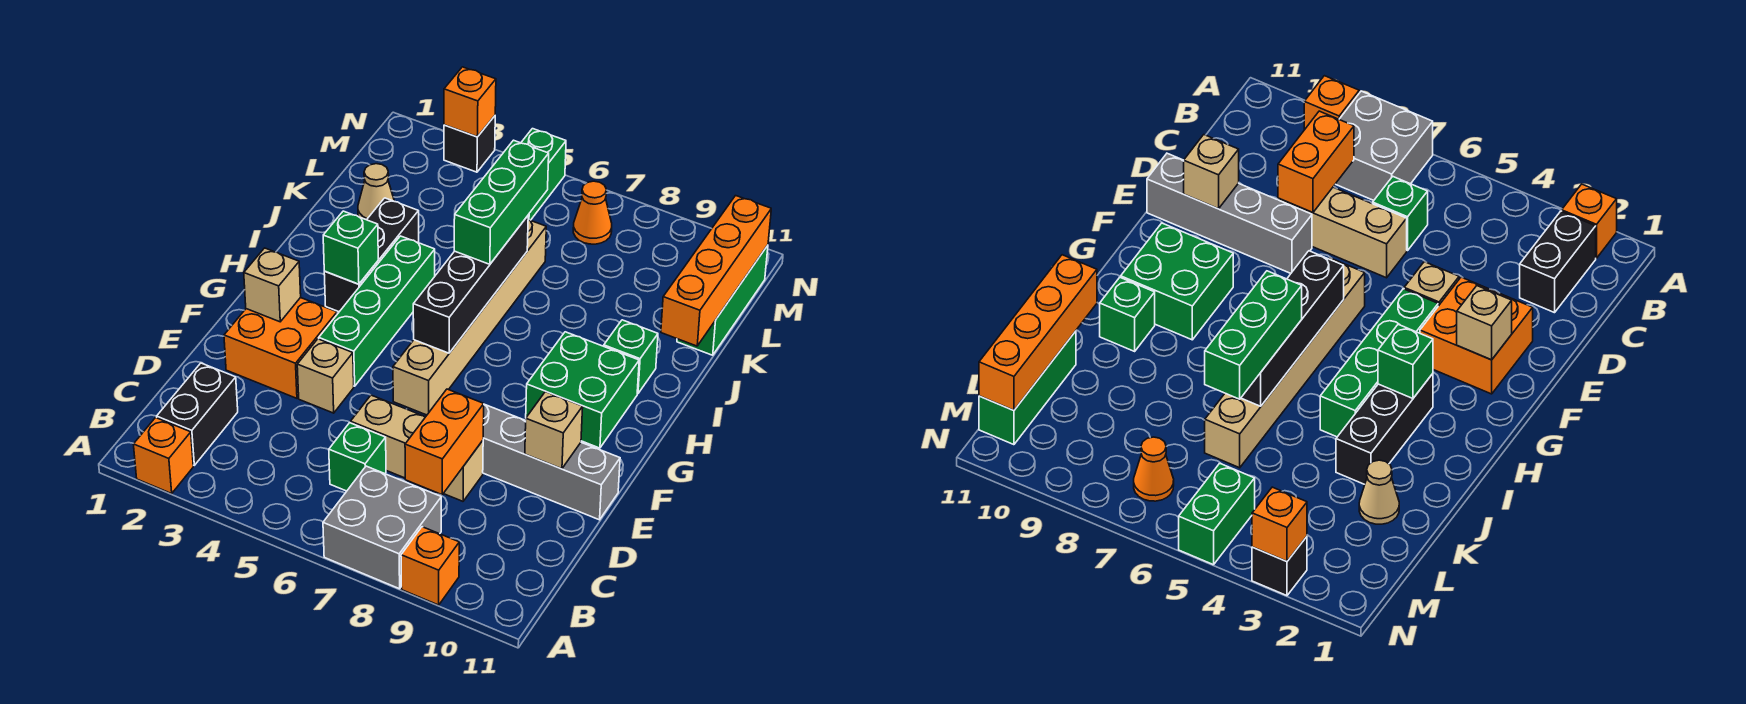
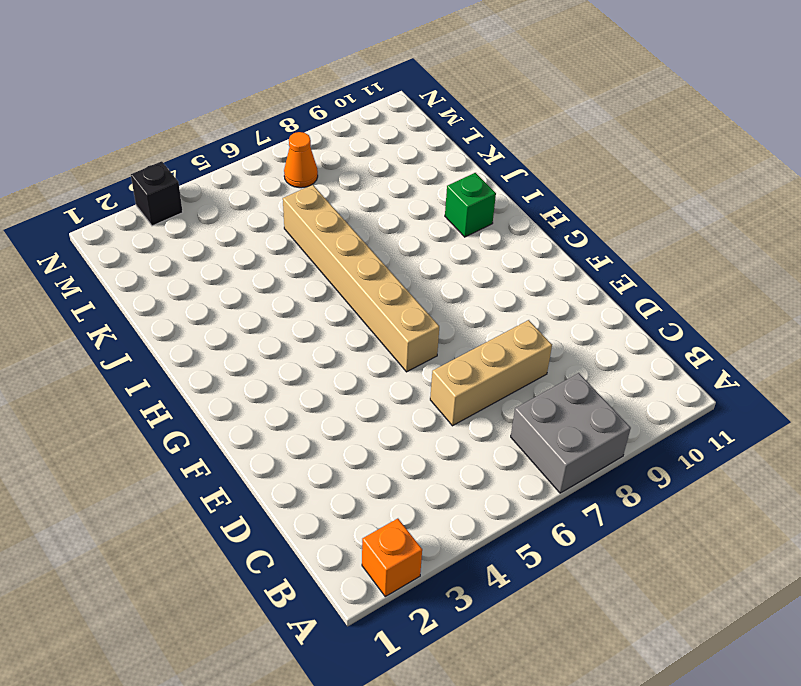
none -> orange brick A9 level 1
none -> black brick B2:C2 level 1
none -> green brick C6 level 1

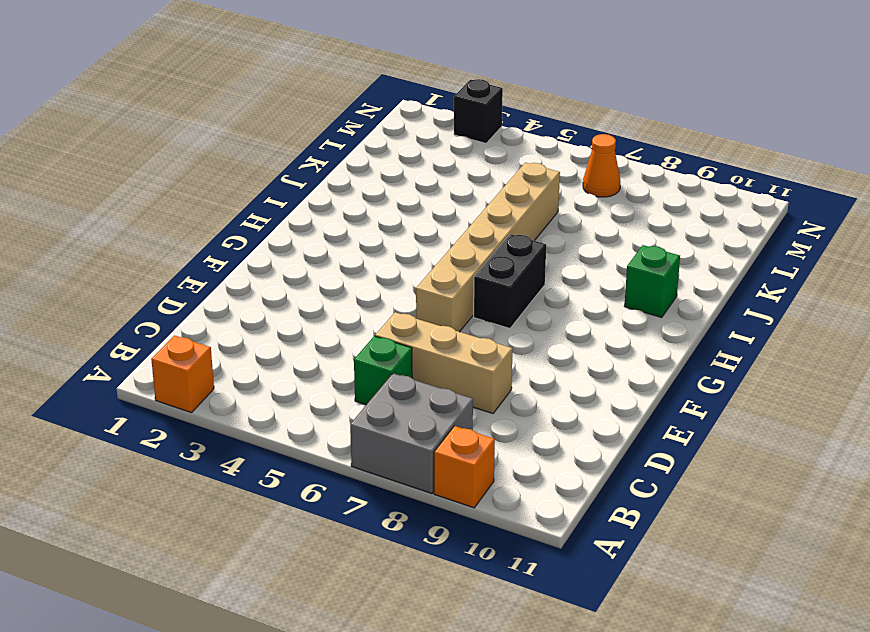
black brick G7:H7 level 1 -> black brick B2:C2 level 1
none -> orange brick E2:F3 level 1
none -> tan brick E4 level 1
none -> grey brick E8:E11 level 1

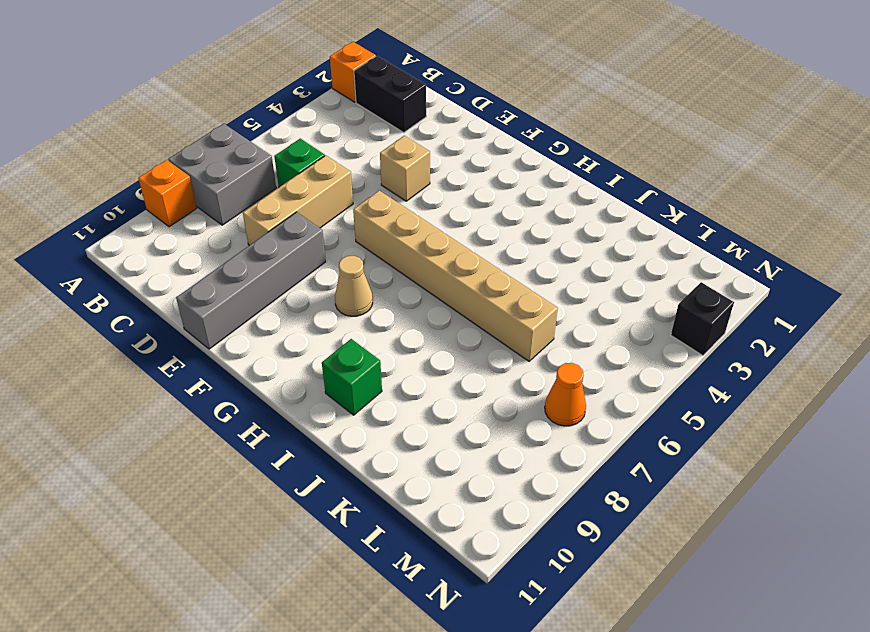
tan cone G8 level 1 -> tan cone K2 level 1
none -> orange brick E2:F3 level 1
none -> green brick F4:I4 level 1
none -> green brick G9:H10 level 1

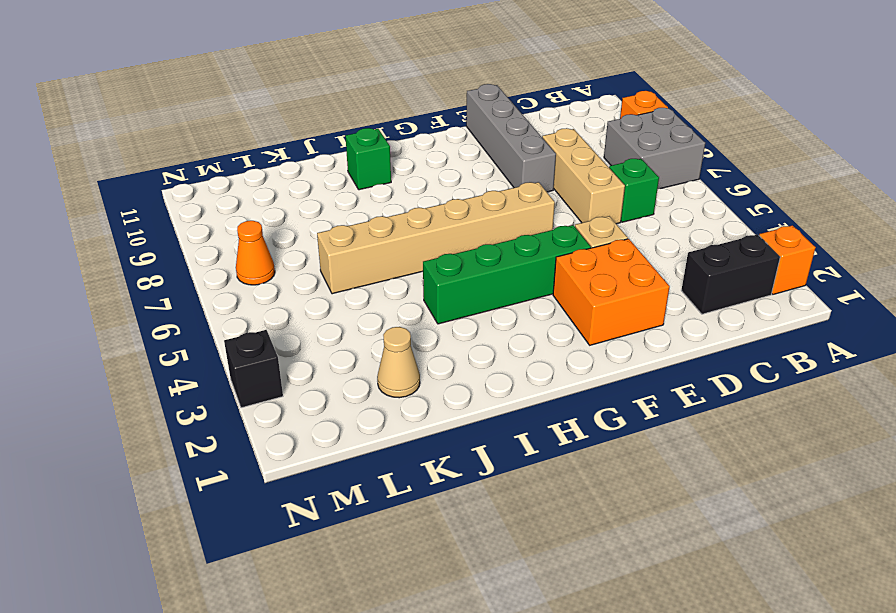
none -> green brick G9:H10 level 1
none -> black brick H3:J3 level 1
none -> green brick K11:M11 level 1

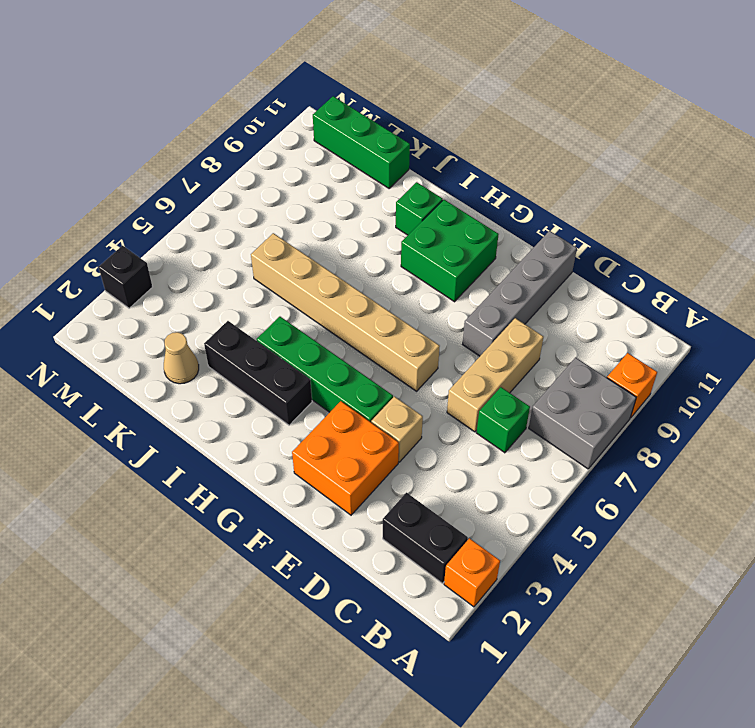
none -> green brick M5:N5 level 1
none -> orange cone M7 level 1
none -> orange brick C8:D8 level 2

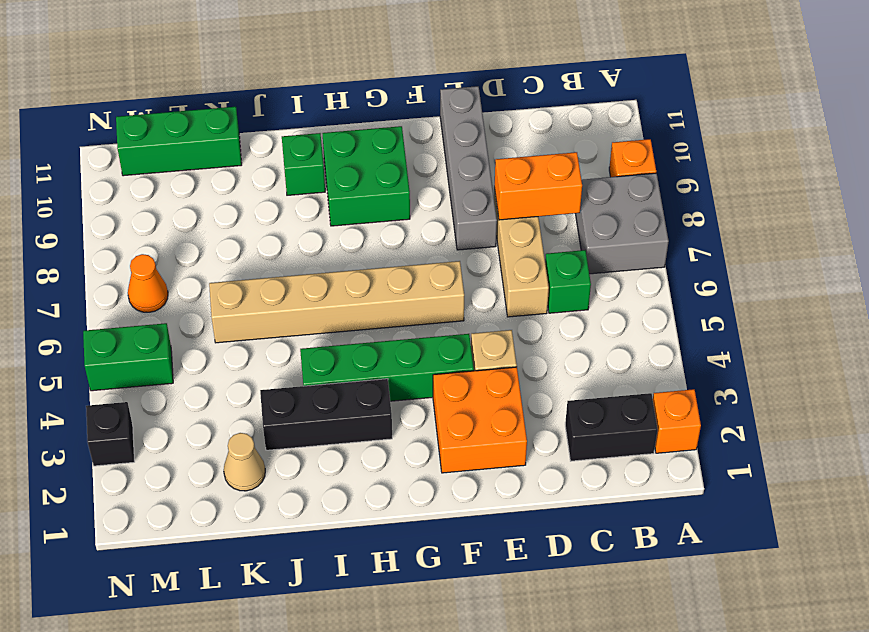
none -> tan brick E10 level 2
none -> tan brick F2 level 2
none -> black brick G6:J6 level 2

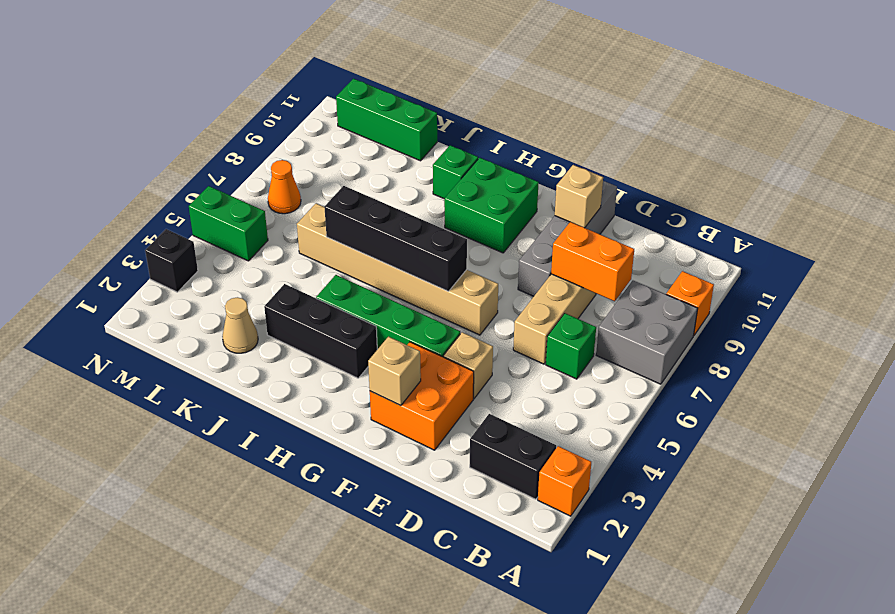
none -> green brick H3 level 2
none -> orange brick J11:M11 level 2
none -> orange brick N3 level 2

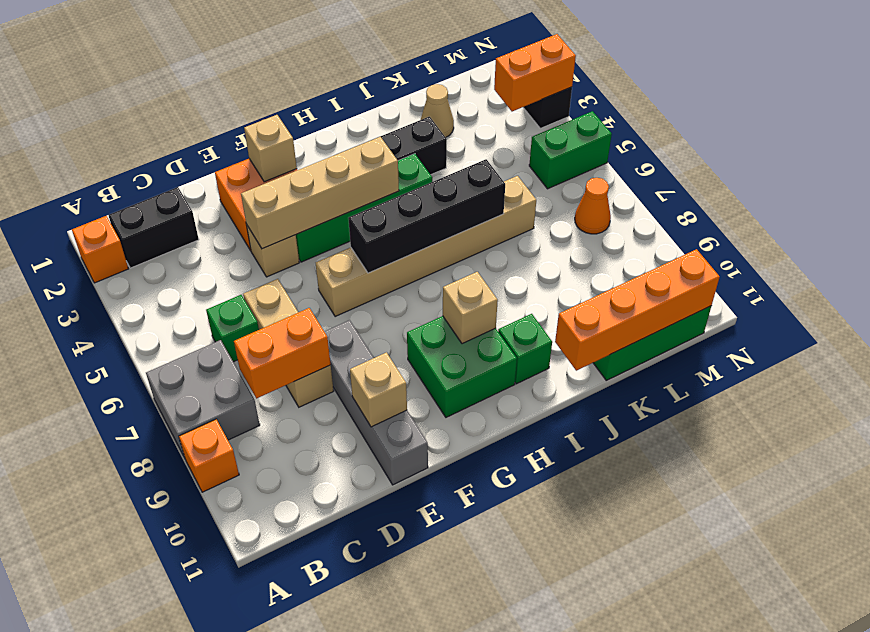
tan brick E4:H4 level 2 -> none
tan brick H9 level 2 -> none
orange brick M3:N3 level 2 -> orange brick N3 level 2
none -> green brick H3 level 2
none -> green brick I6:K6 level 3

